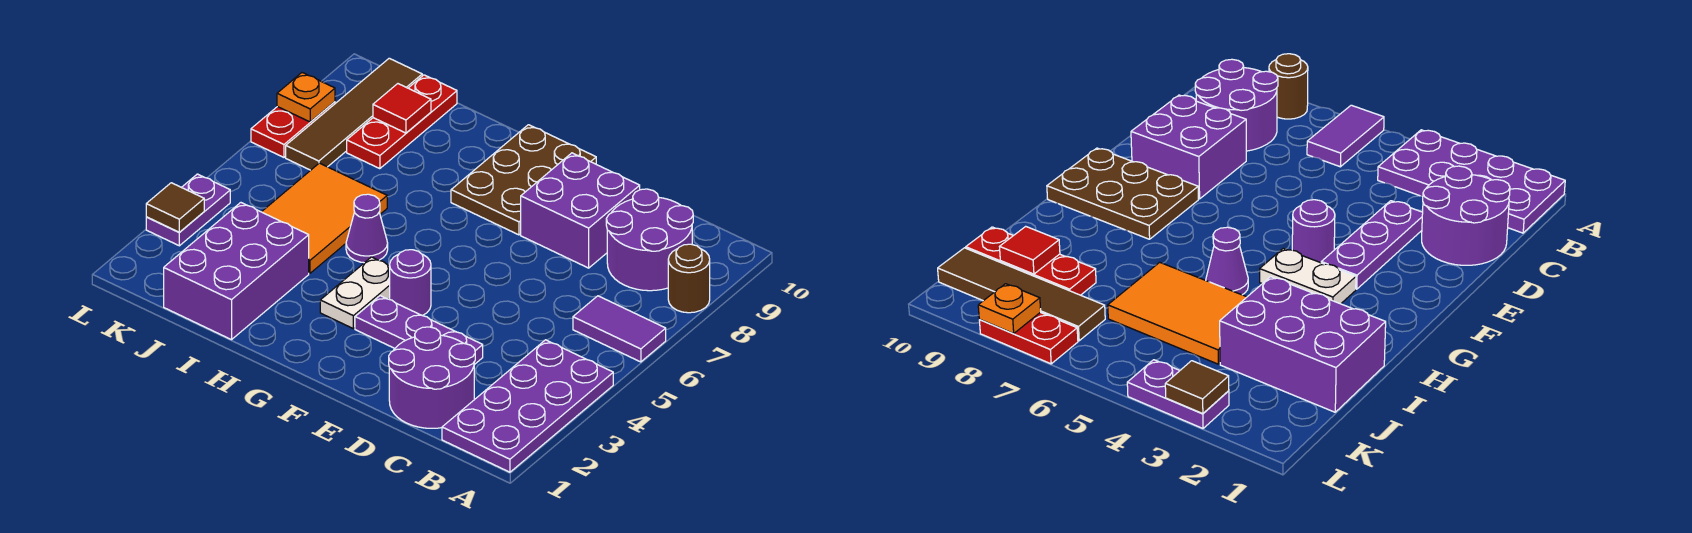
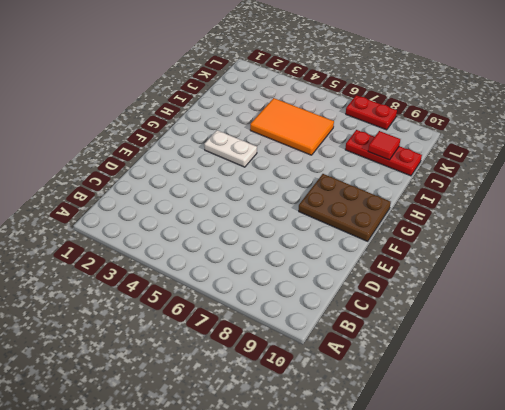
none -> purple plate A1:B4 level 1
none -> purple tile A6:B6 level 1
none -> brown round brick A8 level 1

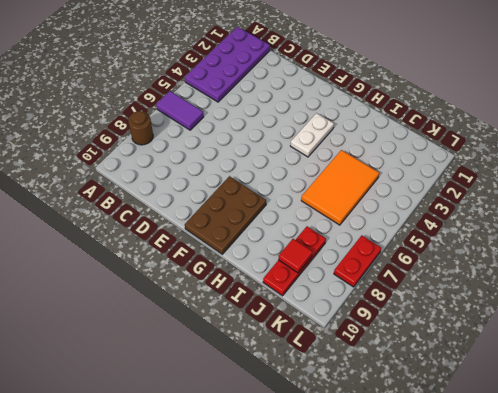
none -> purple round brick B8:C9 level 1
none -> purple round brick C1:D2 level 1
none -> purple plate D3:F3 level 1

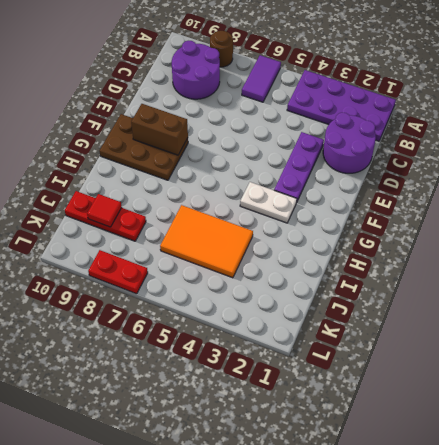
brown brick F8:F9 level 2 -> none
none -> purple brick D8:E9 level 1
none -> purple round brick F4 level 1
none -> purple cone H5 level 1

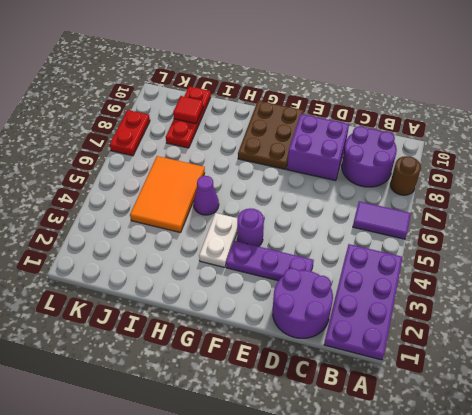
none -> purple brick I1:J3 level 1
none -> brown tile K7:K10 level 1
none -> purple plate L3:L4 level 1

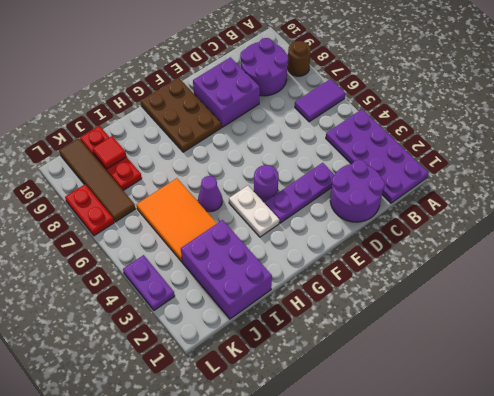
none -> brown tile L3 level 2
none -> orange plate L8 level 2

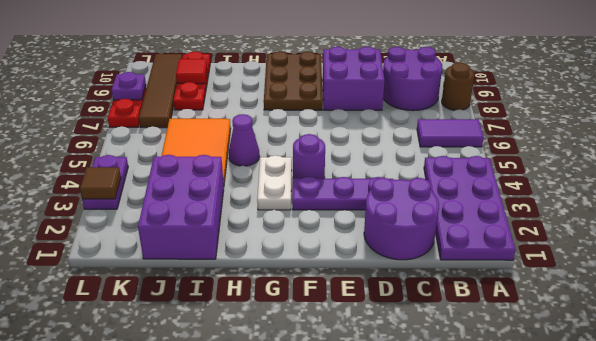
purple plate L8 level 2 -> orange plate L8 level 2

